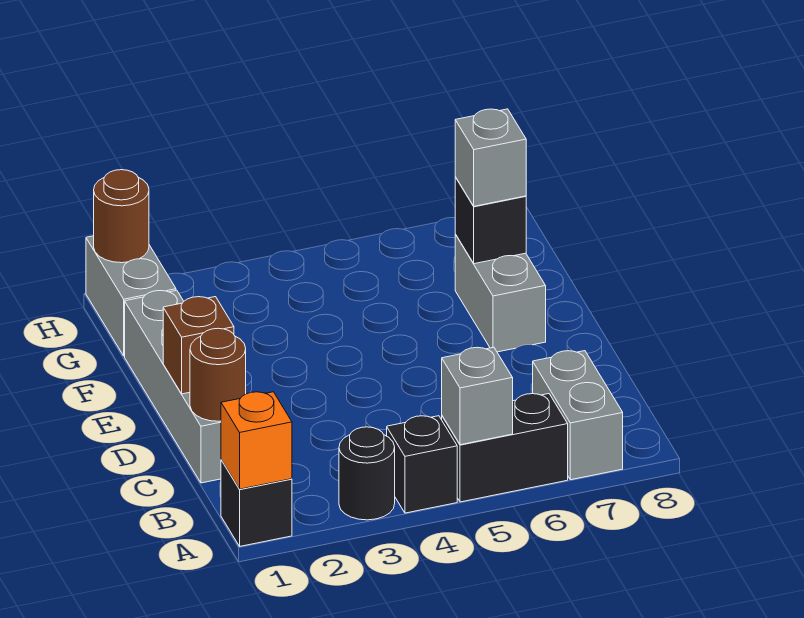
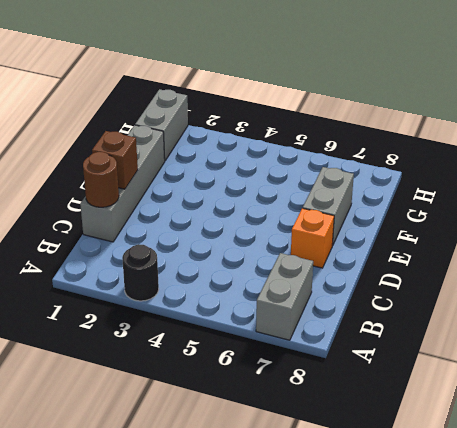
orange brick D7 level 1 -> orange brick A1 level 2
none -> black brick A1 level 1
none -> black brick A4 level 1
none -> black brick A5:A6 level 1

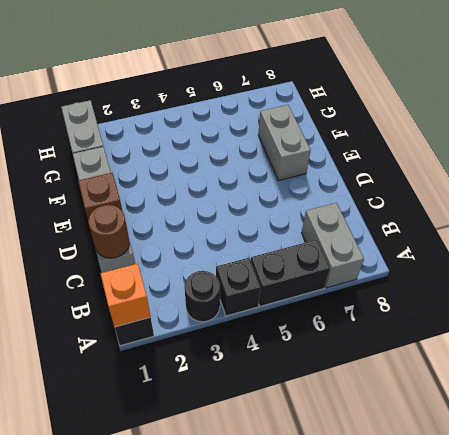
none -> grey brick A5 level 2
none -> black brick F7 level 2
none -> brown round brick H1 level 2

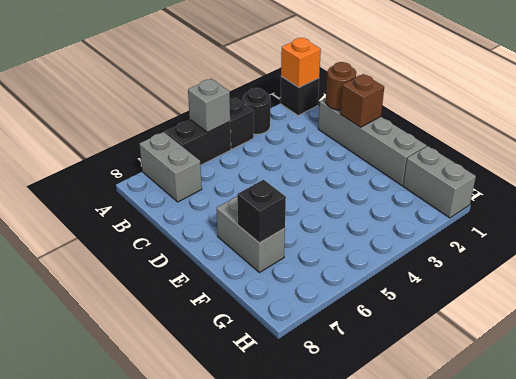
none -> brown round brick H1 level 2
none -> grey brick F7 level 3

